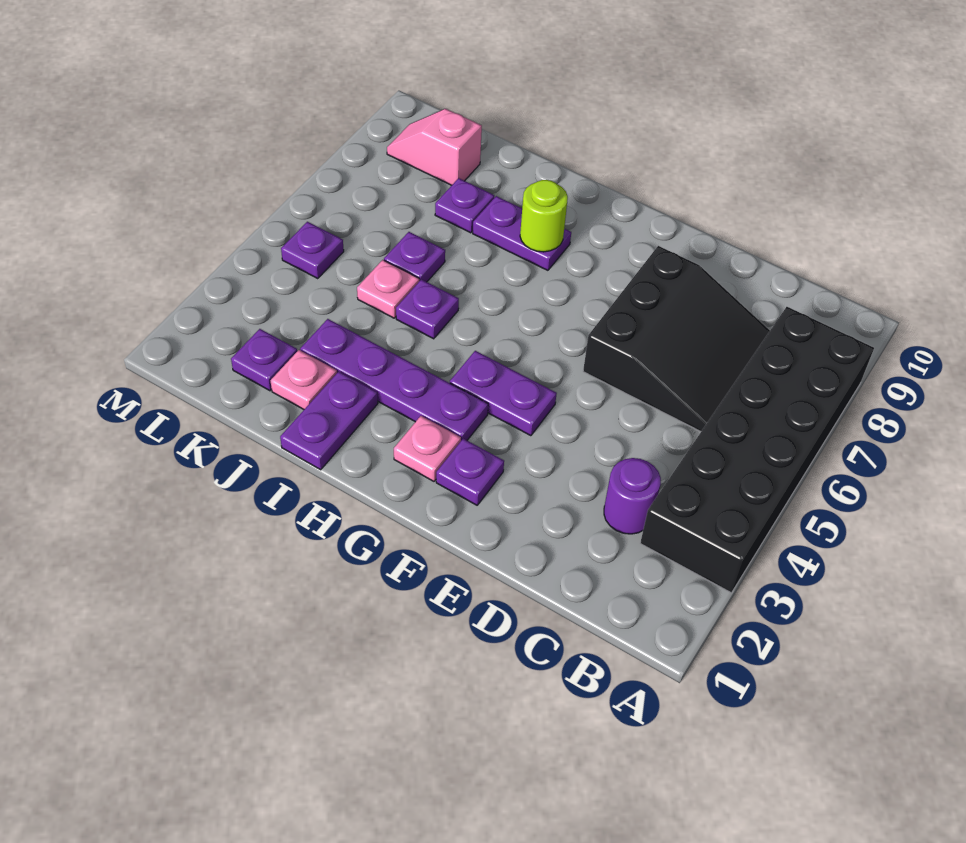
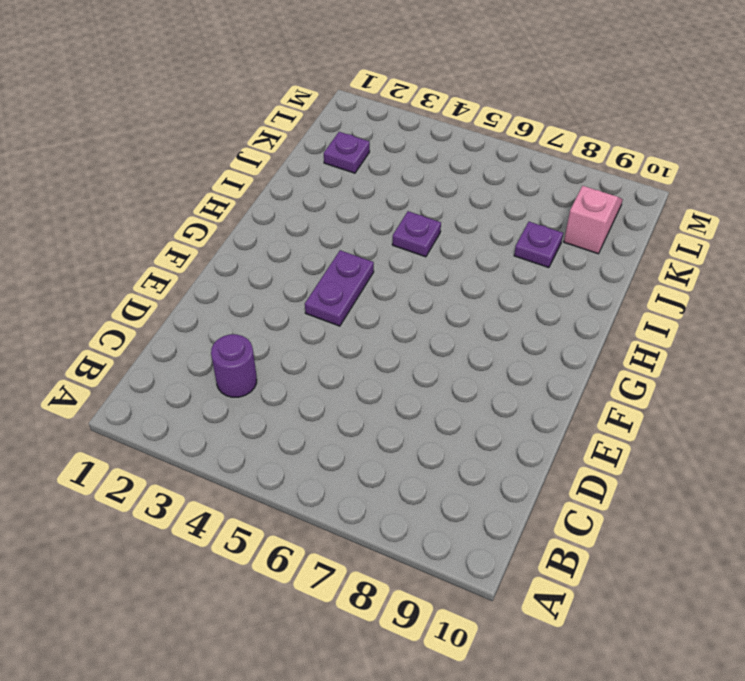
none -> black brick A3:B8 level 1
none -> black slope C6:E8 level 1 top E
none -> purple plate F2 level 1

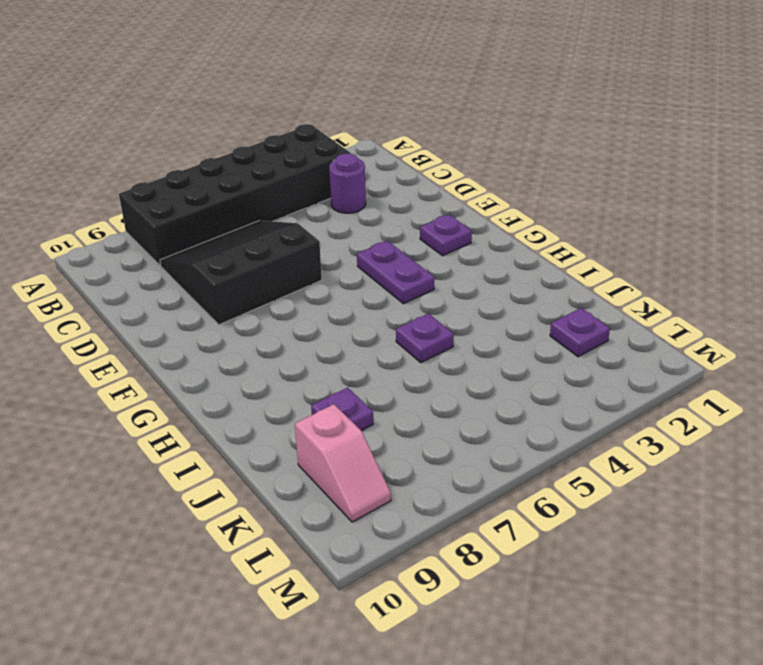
none -> pink plate G2 level 1
none -> purple plate G3:J3 level 1
none -> purple plate H8:I8 level 1

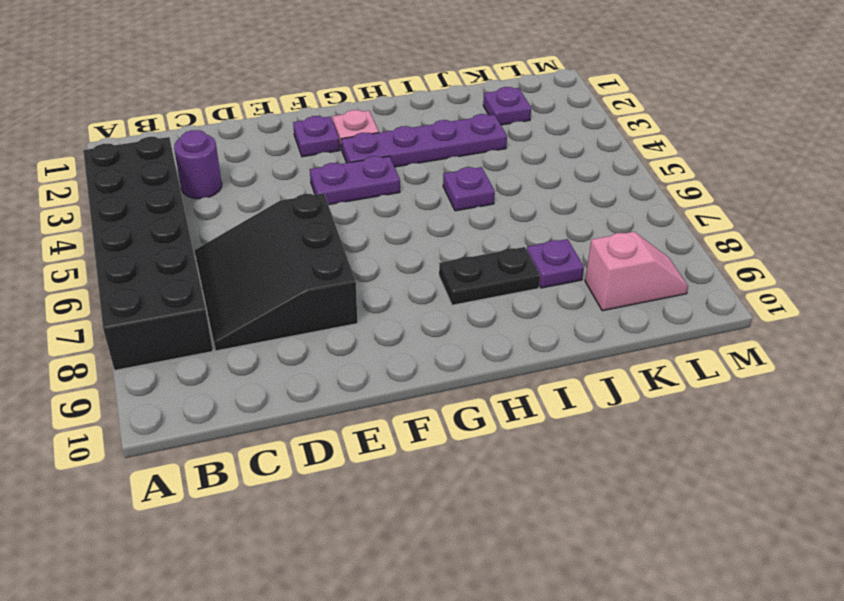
black plate H8:I8 level 1 -> purple plate H8:I8 level 1
none -> purple plate I1:I2 level 1
none -> pink plate J2 level 1
none -> pink plate J5 level 1

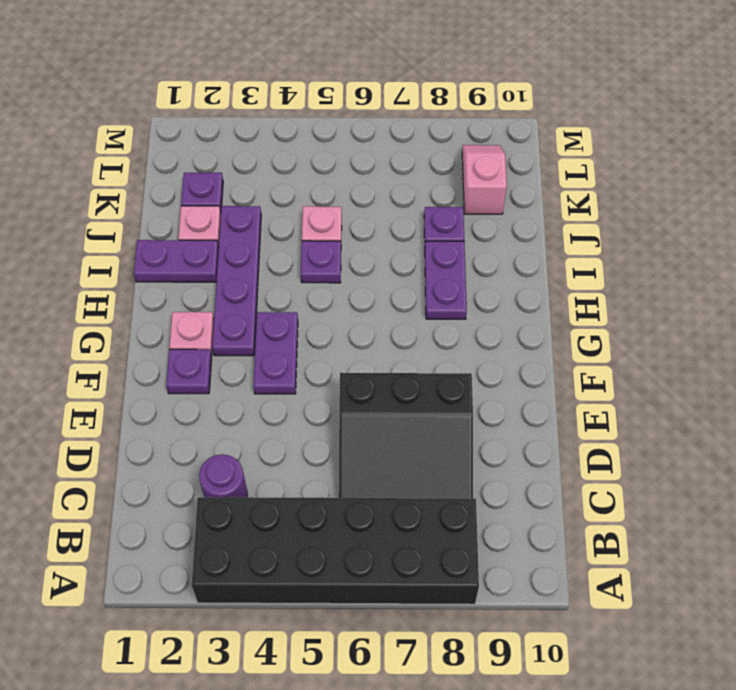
none -> purple plate J6 level 1
none -> purple plate L5 level 1
none -> lime round brick H8 level 2

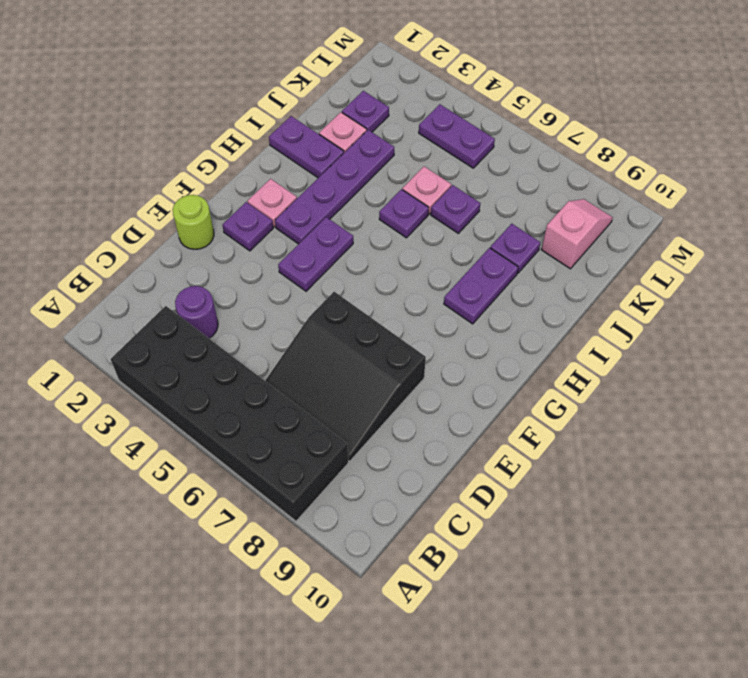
lime round brick E1 level 1 -> lime round brick H8 level 2
purple plate L4:L5 level 1 -> purple plate L5 level 1

